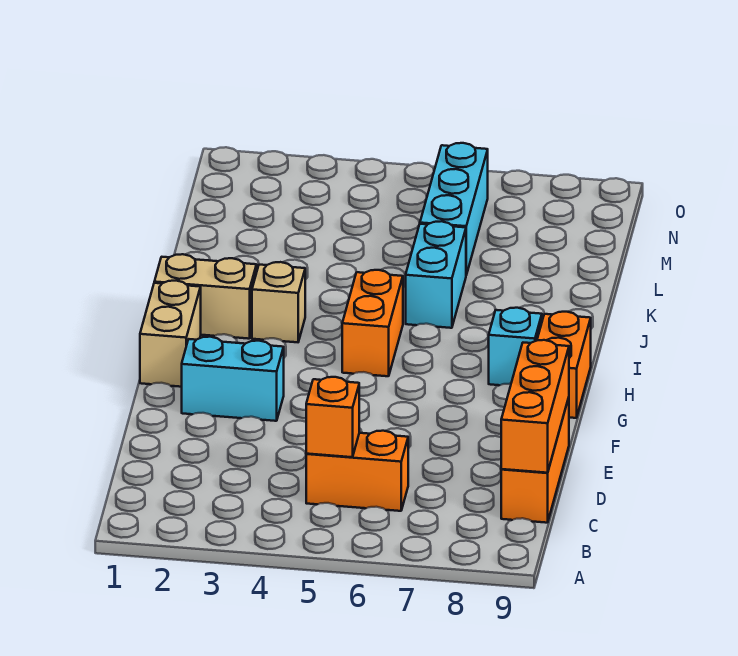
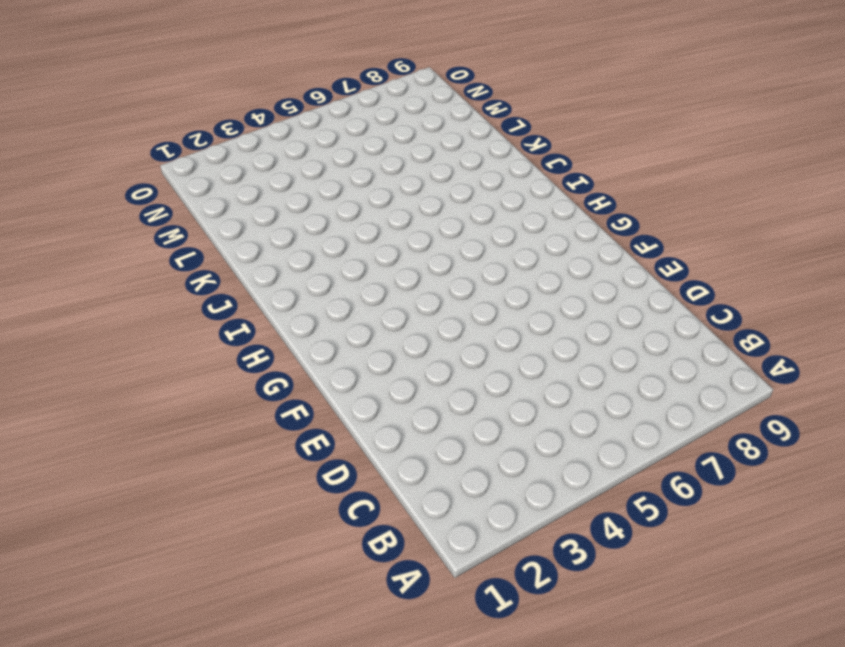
none -> orange brick C5:C6 level 1
none -> orange brick C9:E9 level 1
none -> cyan brick F2:F3 level 1

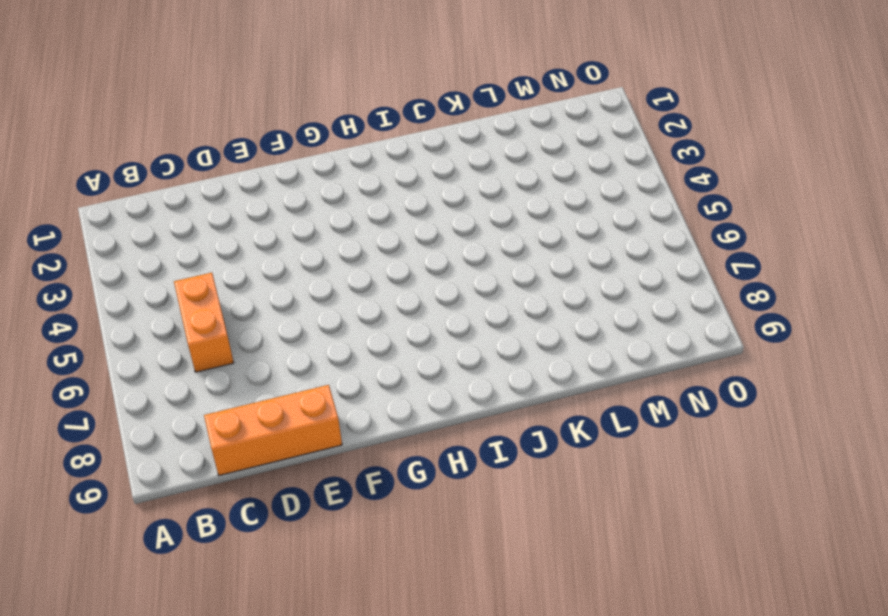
none -> cyan brick F2:F3 level 1
none -> tan brick G1:H1 level 1
none -> orange brick G9:H9 level 1

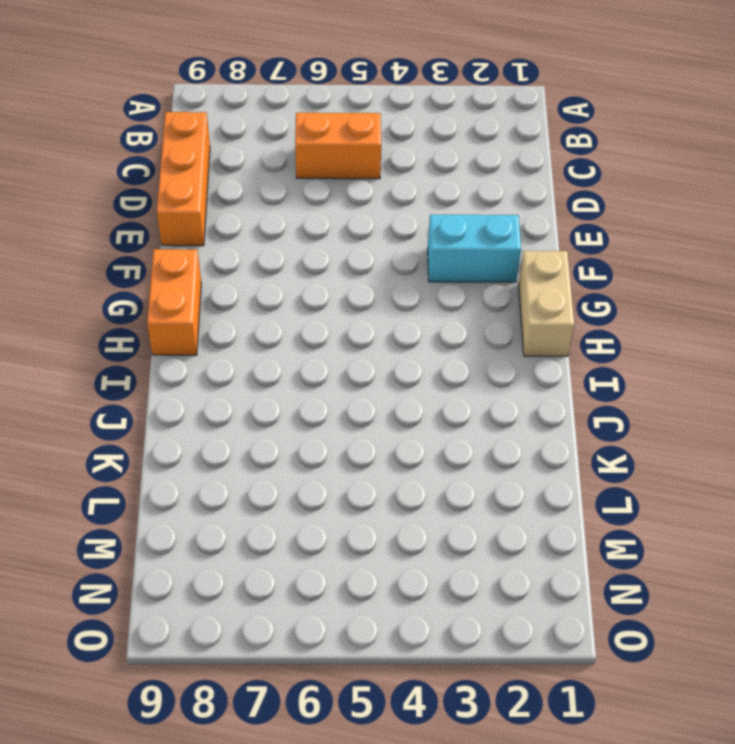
none -> orange brick H5:I5 level 1
none -> cyan brick H8 level 1
none -> tan brick I1:I2 level 1

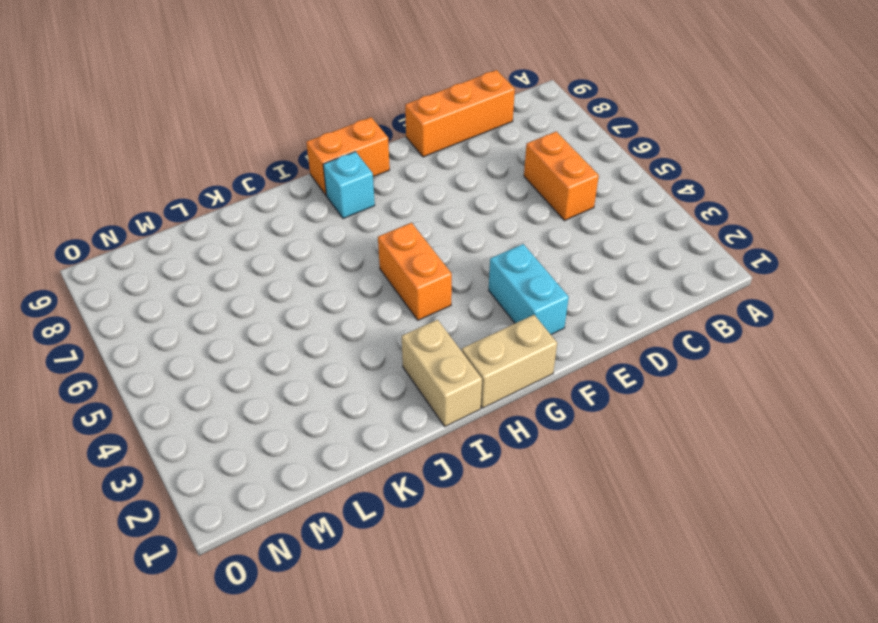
orange brick H4:H5 level 1 -> orange brick H5:I5 level 1
none -> tan brick I3 level 1
none -> cyan brick J6:K6 level 1
none -> cyan brick L6:N6 level 1

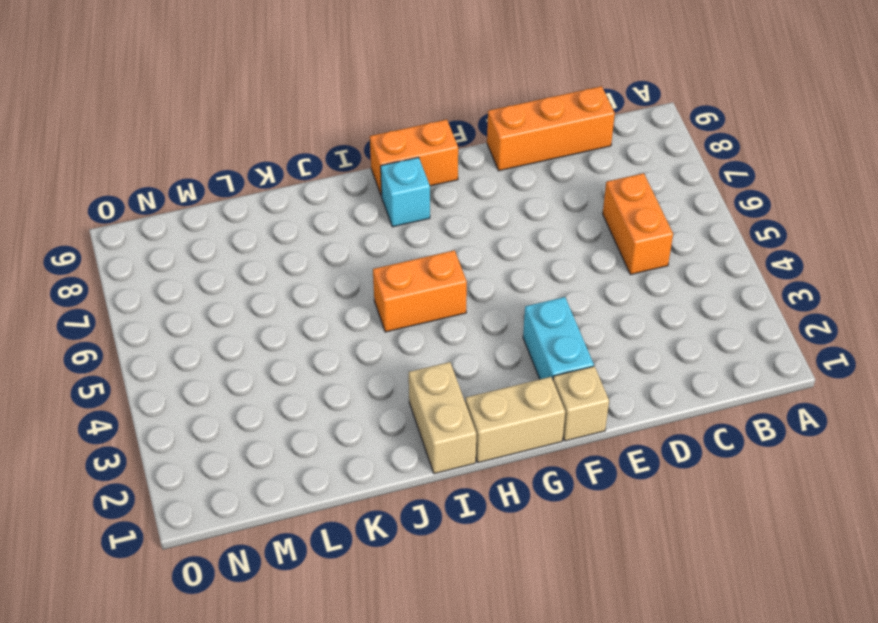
tan brick F1 level 1 -> tan brick I3 level 1
none -> cyan brick J6:K6 level 1
none -> cyan brick L6:N6 level 1
none -> orange brick C5 level 2

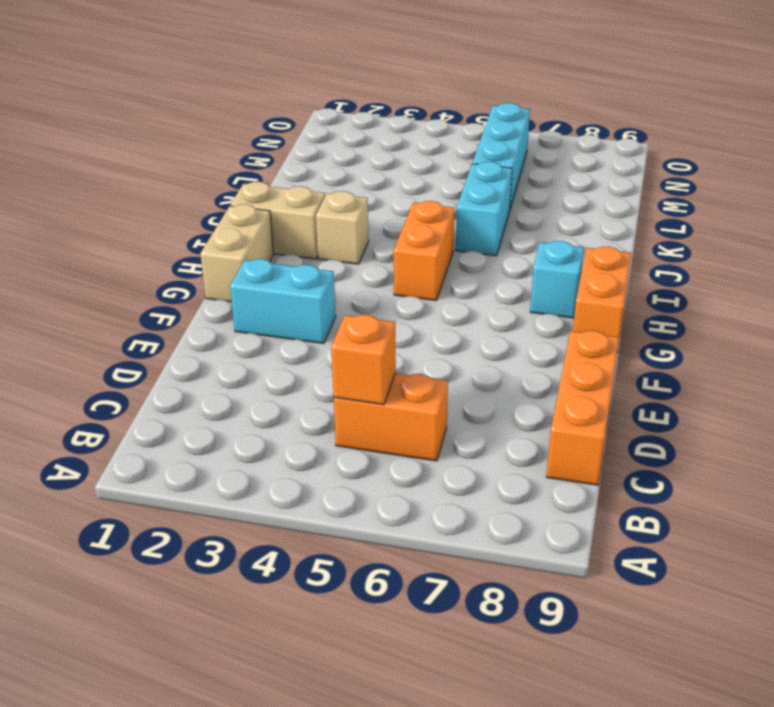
none -> orange brick C9:E9 level 2

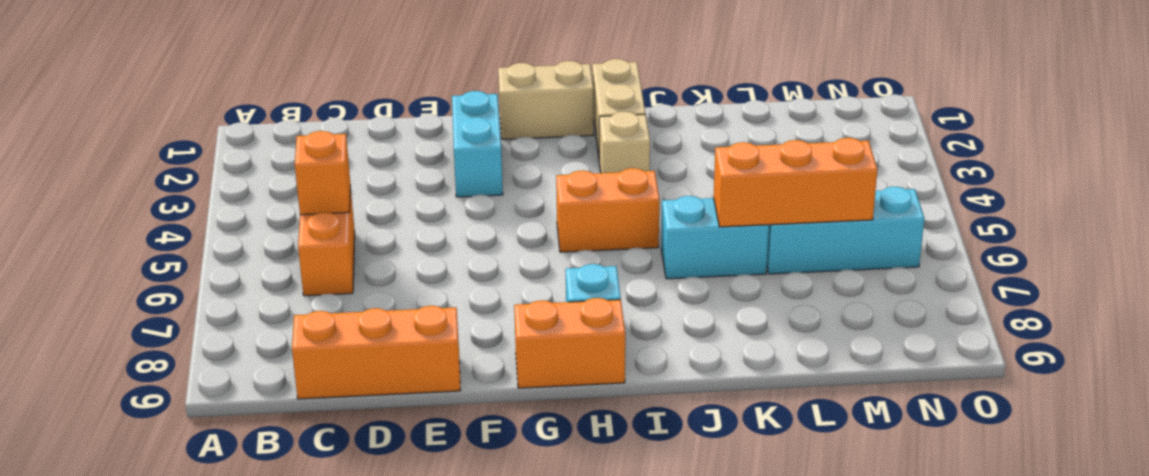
orange brick K6:M6 level 2 -> orange brick C9:E9 level 2

